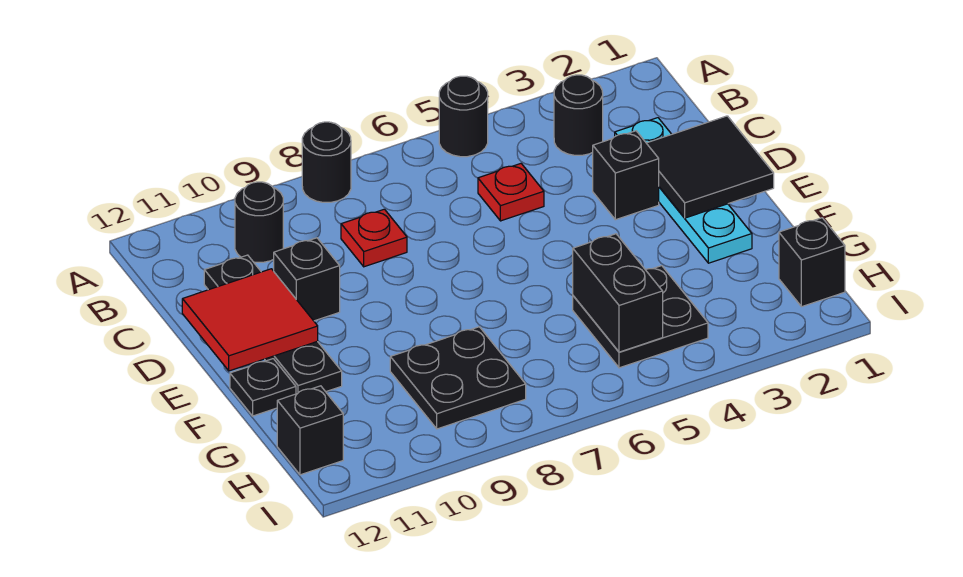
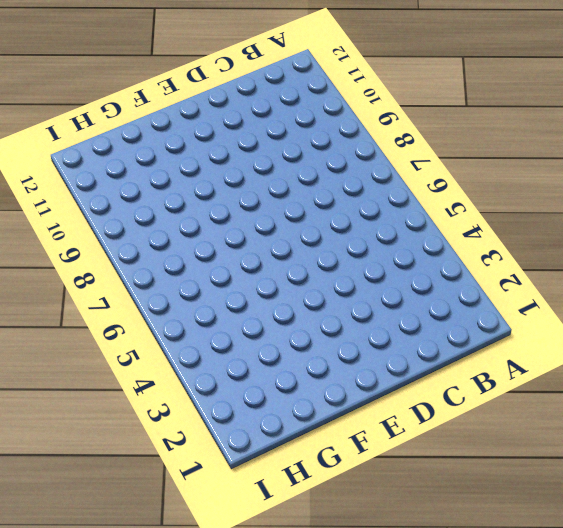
none -> black round brick A5 level 1
none -> black round brick A8 level 1
none -> black round brick B3 level 1

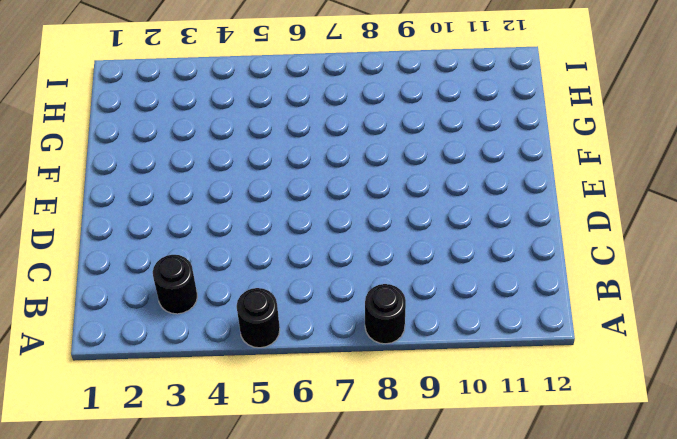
none -> black round brick B10 level 1
none -> cyan plate C2:F2 level 1
none -> red plate C5 level 1

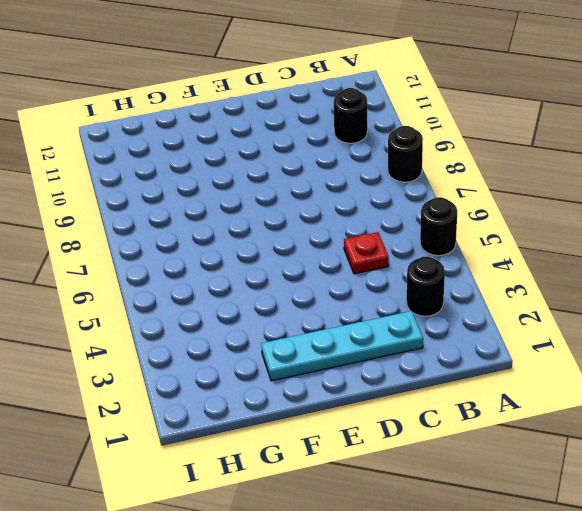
none -> red plate C8 level 1
none -> black plate C11:F11 level 1
none -> black brick D3 level 1

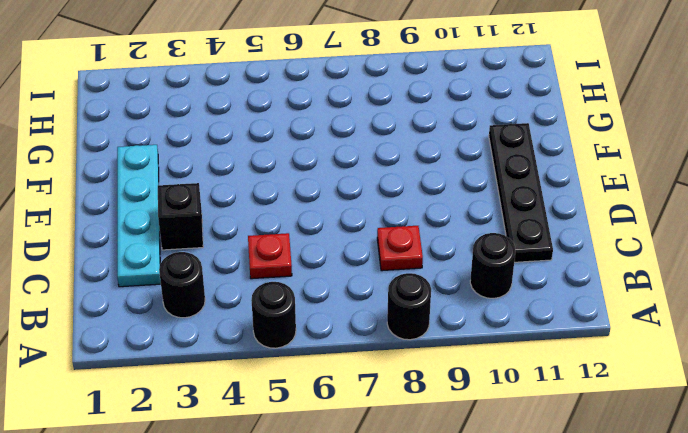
none -> black brick D10 level 1
none -> black plate F12 level 1
none -> black plate G4:H5 level 1

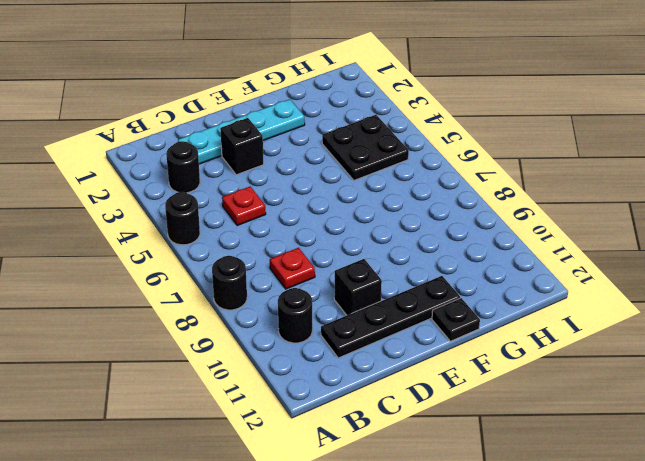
none -> black plate G8:H9 level 1
none -> black brick H1 level 1
none -> black brick H12 level 1

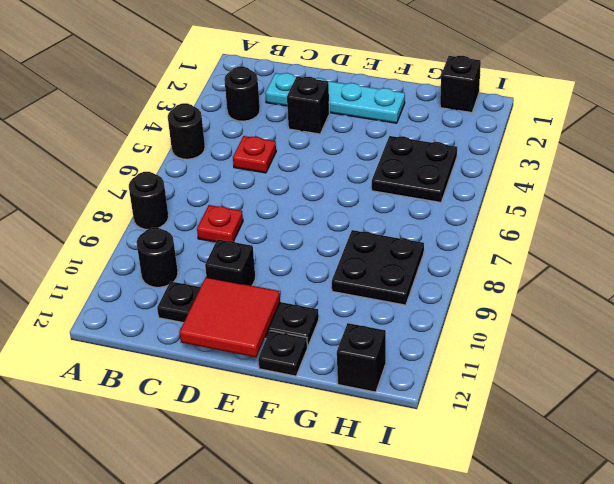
none -> black tile D1:E2 level 2
none -> black brick G5:H5 level 2

